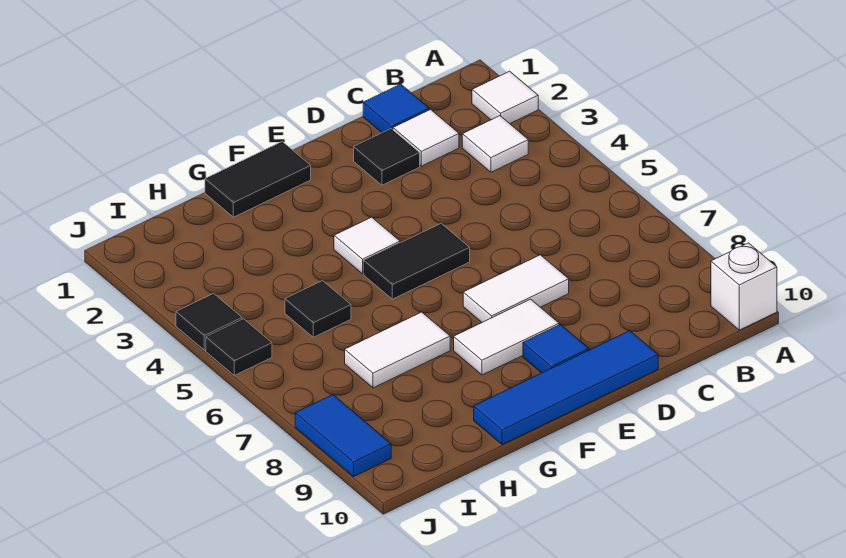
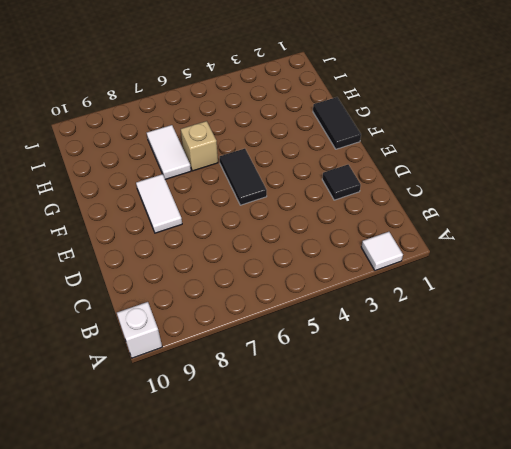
tan brick G6 level 1 -> none
none -> white tile B3 level 1
none -> blue tile C1 level 1
none -> white tile C2 level 1

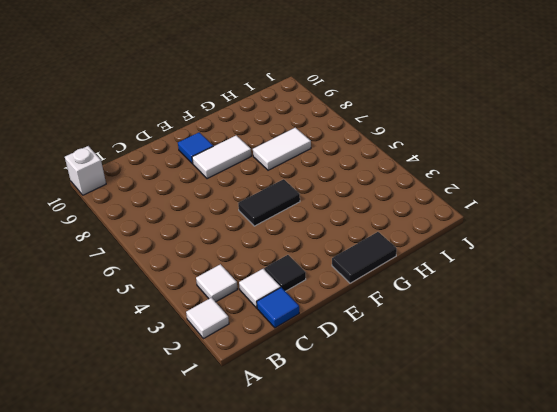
none -> white tile D7:E7 level 1
none -> blue tile D10:G10 level 1
none -> white tile F4 level 1

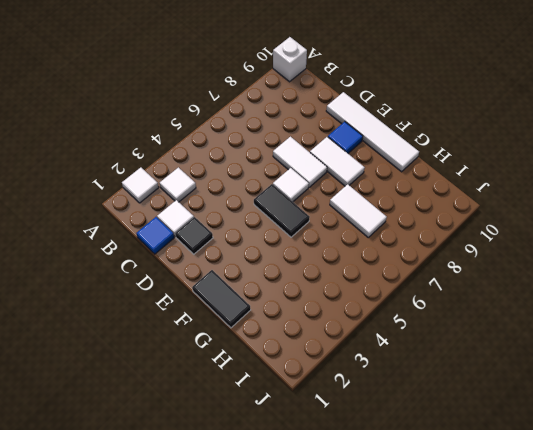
white tile D10:G10 level 1 -> blue tile D10:G10 level 1
white tile E6 level 1 -> white tile F4 level 1
none -> black tile H5 level 1
none -> black tile J4 level 1
none -> black tile J5 level 1

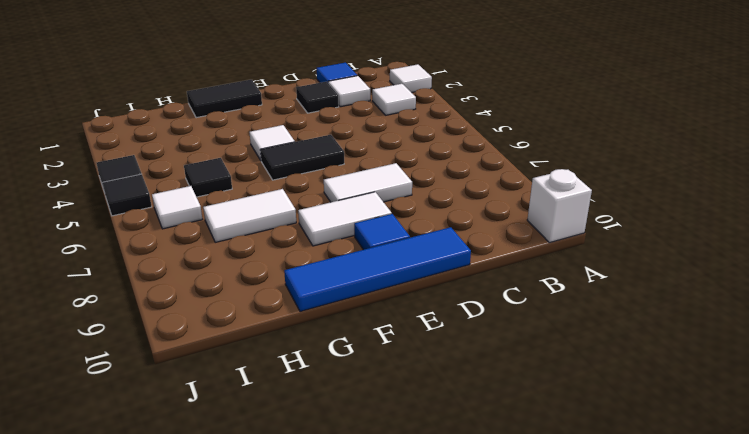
white tile I6 level 1 -> none
none -> blue tile J8:J9 level 1

